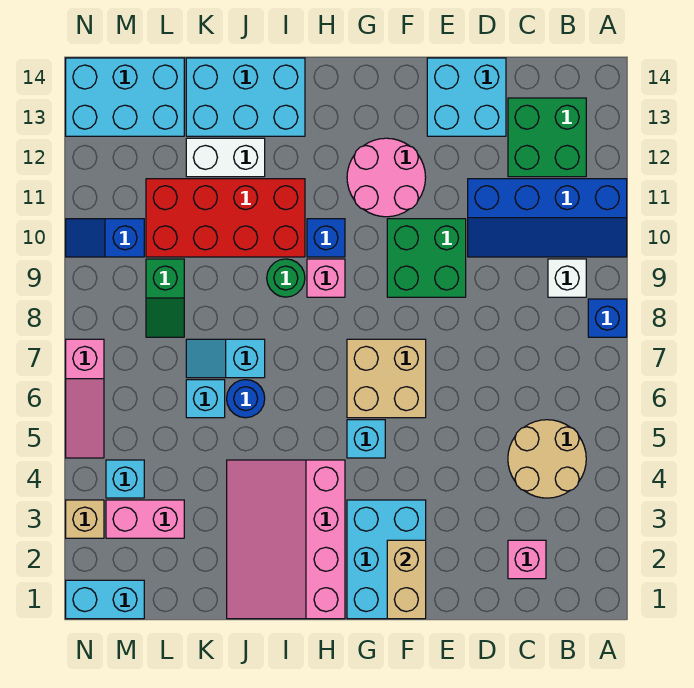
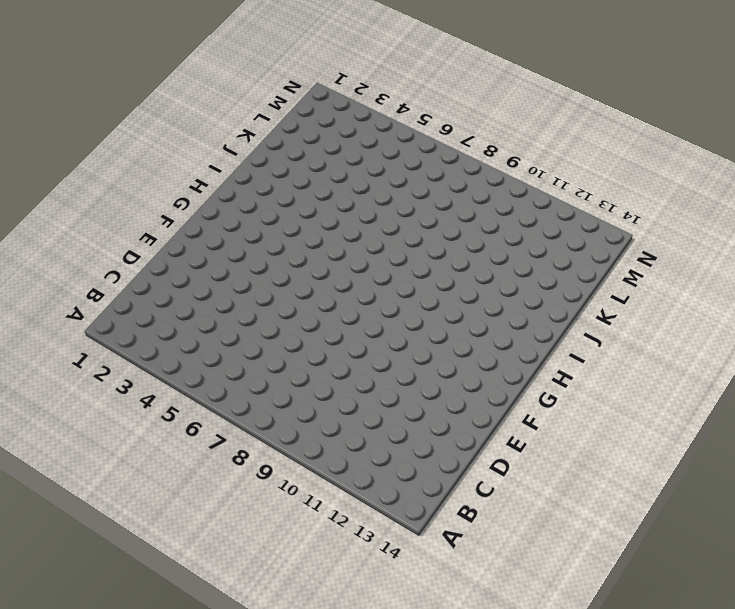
none -> blue brick A8 level 1
none -> blue slope A10:D11 level 1 top 11
none -> tan round brick B4:C5 level 1
none -> white brick B9 level 1

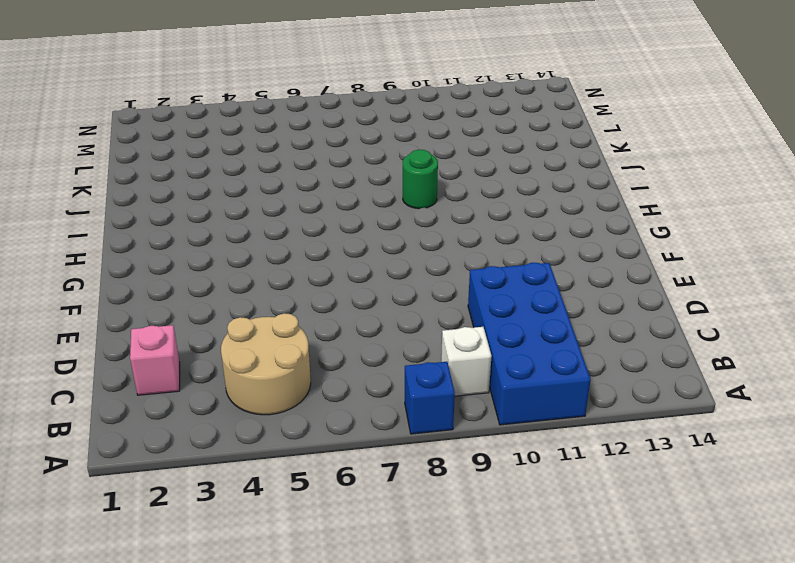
blue brick A10:D11 level 1 -> blue slope A10:D11 level 1 top 11
none -> green brick B12:C13 level 1
none -> cyan brick D13:E14 level 1
none -> green brick E9:F10 level 1
none -> cyan brick F1:G3 level 1

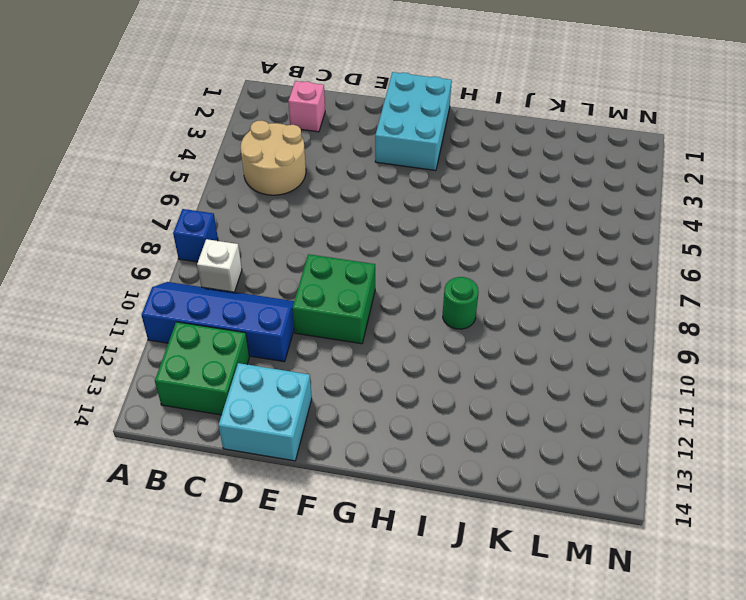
none -> tan brick F6:G7 level 1
none -> pink round brick F11:G12 level 1
none -> cyan brick G5 level 1
none -> pink slope H1:J4 level 1 top H

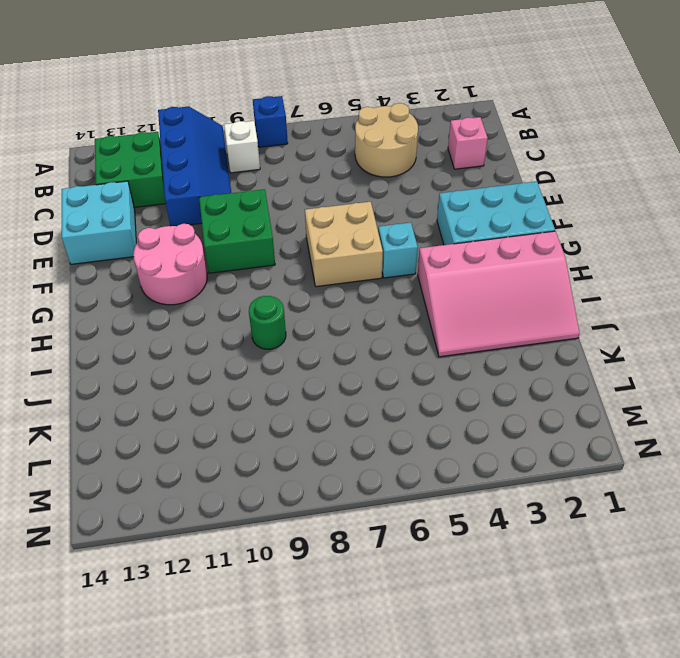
none -> pink brick H9 level 1
none -> blue brick H10 level 1
none -> red brick I10:L11 level 1
none -> cyan brick I13:K14 level 1

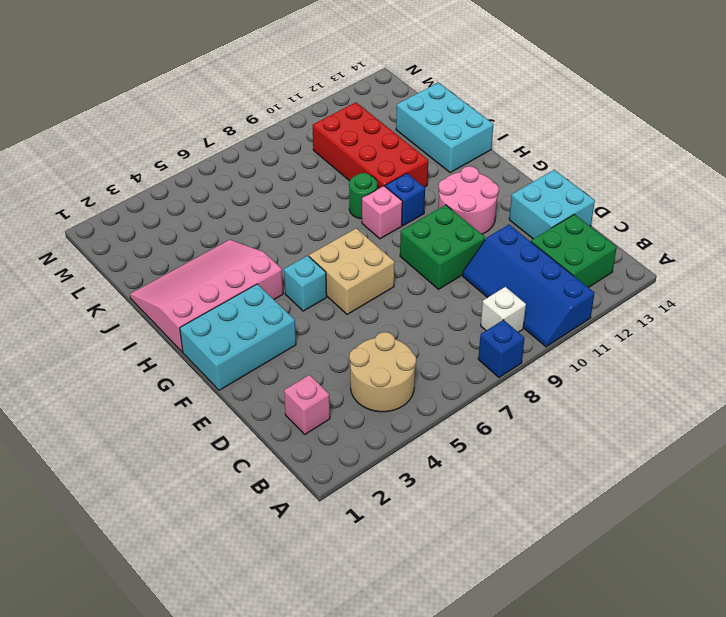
none -> blue round brick J6 level 1
none -> cyan slope J7:K7 level 1 top J
none -> white brick J12:K12 level 1
none -> cyan brick K6 level 1

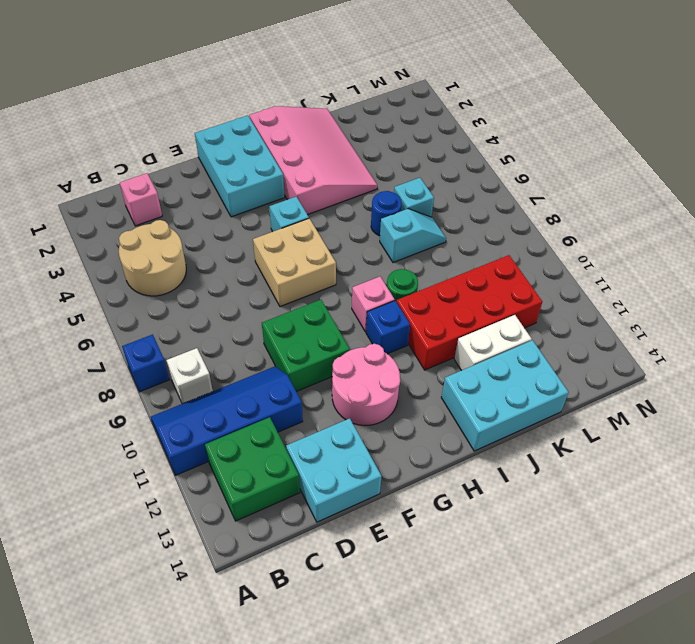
none -> pink brick L3:M3 level 1
none -> green slope L8:L9 level 1 top 9
none -> cyan brick L13:N14 level 1
none -> cyan brick M1:N1 level 1

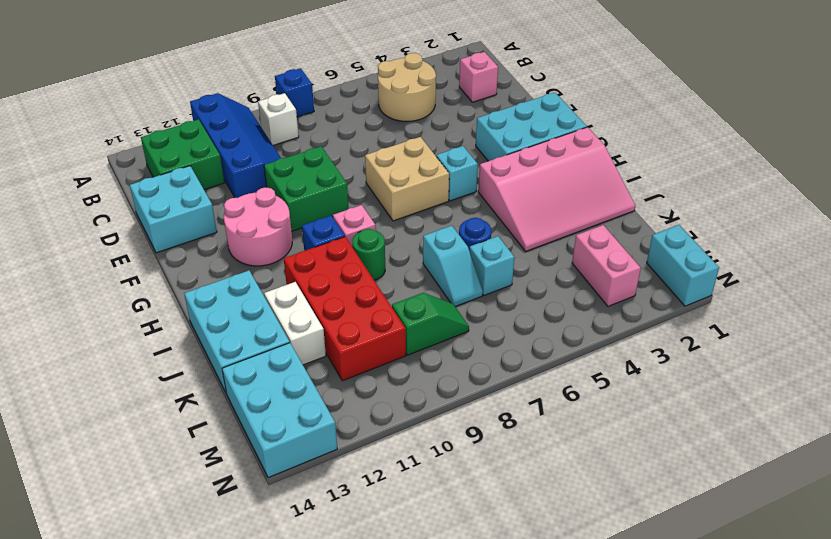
none -> cyan brick M4 level 1
none -> blue slope M10:N10 level 1 top M
none -> tan brick N3 level 1
none -> pink slope N5:N7 level 1 top 7

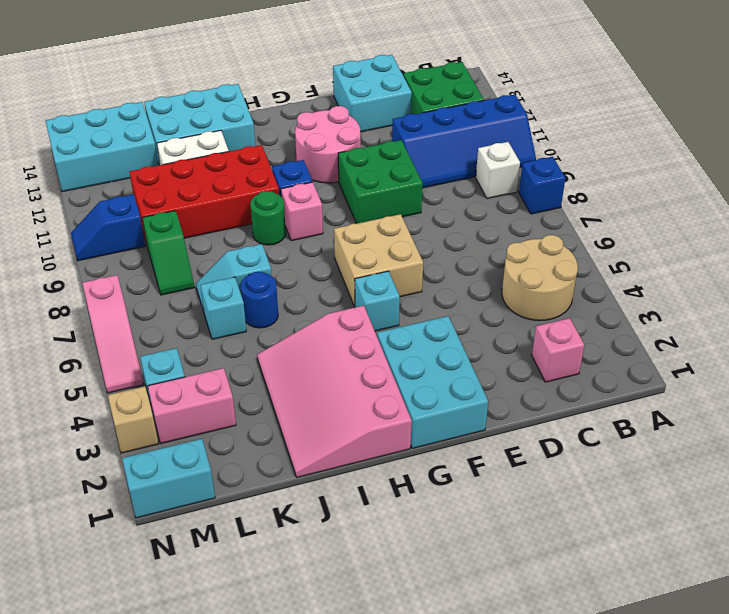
none -> tan brick F1:F2 level 2

